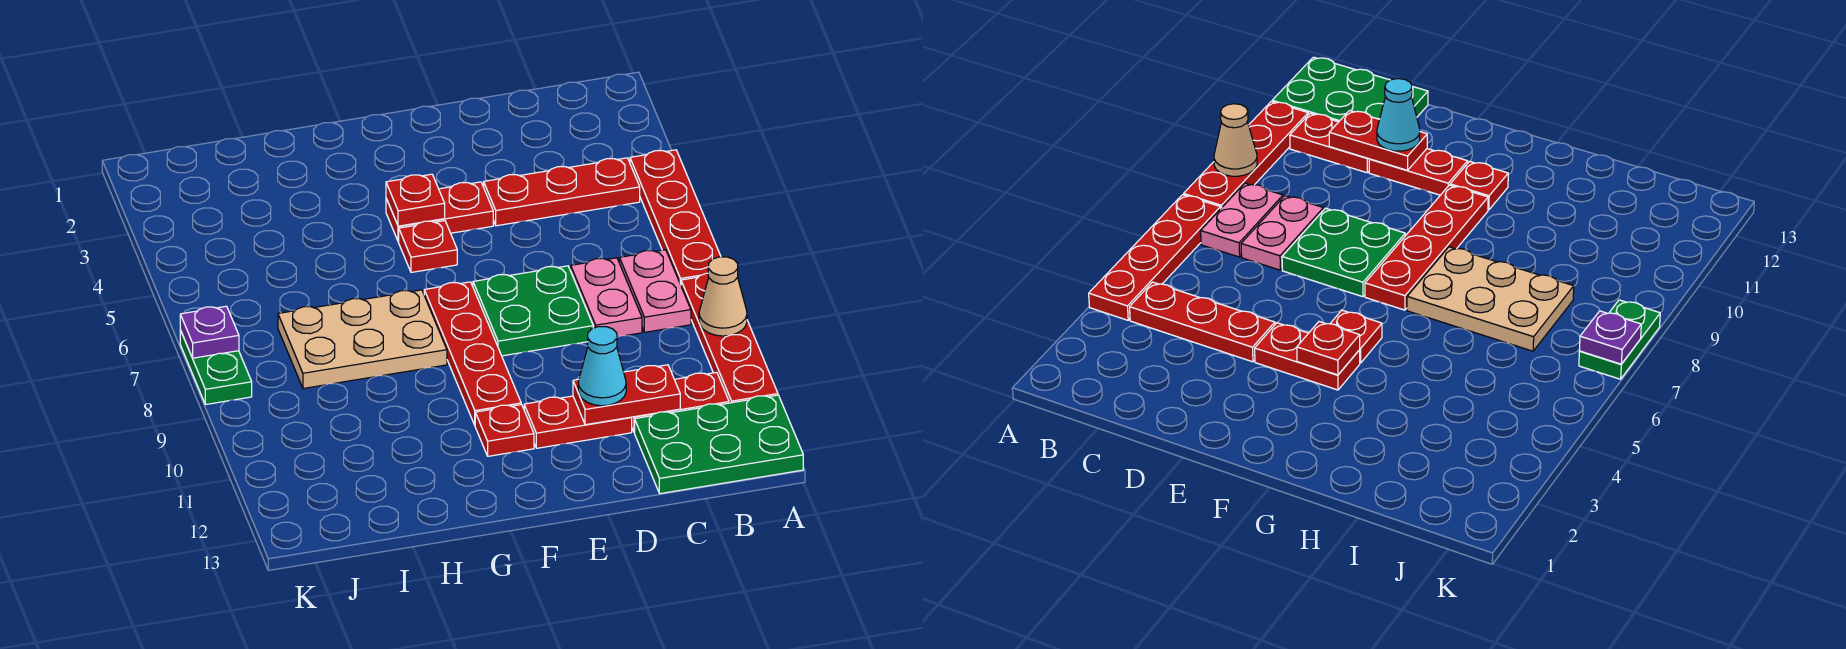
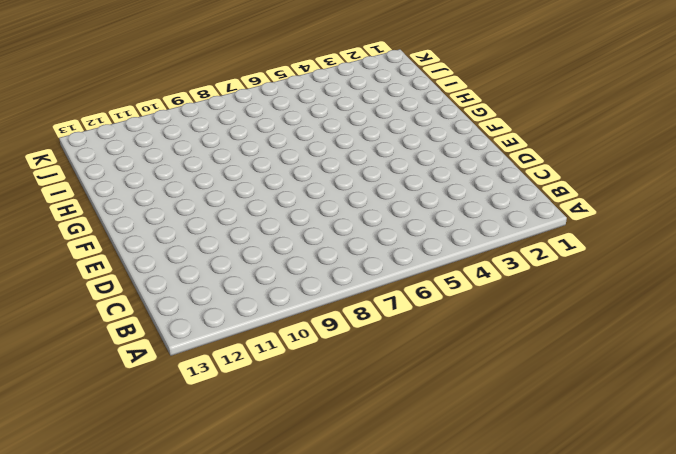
none -> red plate A4:A7 level 1
none -> red plate A8:A11 level 1
none -> green plate A12:C13 level 1

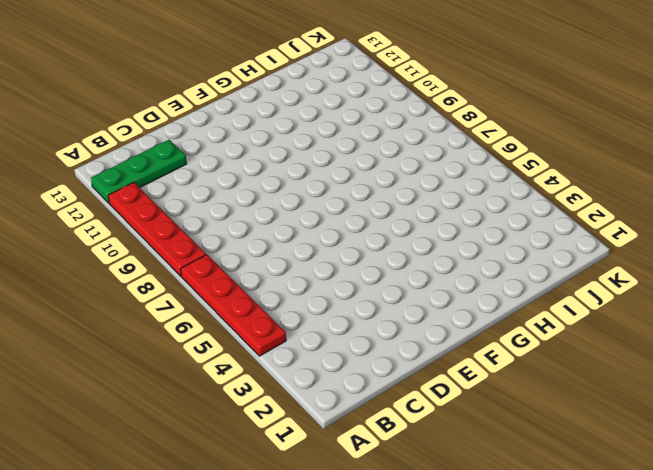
green plate A12:C12 level 1 -> green plate A12:C13 level 1
none -> red plate B4:D4 level 1
none -> pink plate B7:B8 level 1
none -> red plate B11:C11 level 1

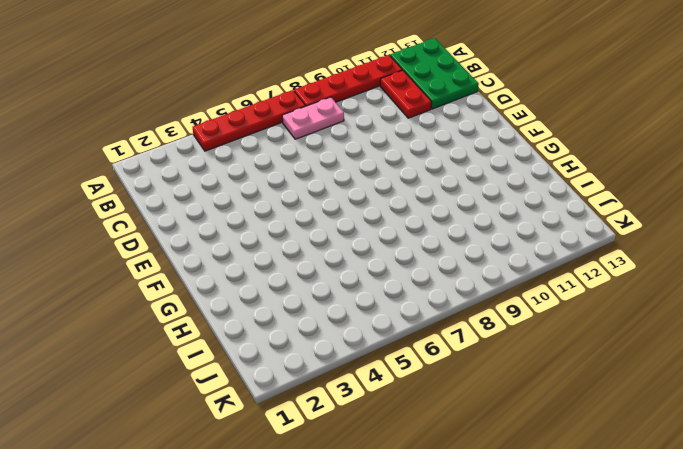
none -> red plate B4:D4 level 1
none -> pink plate C7:C8 level 1
none -> green plate D7:E8 level 1

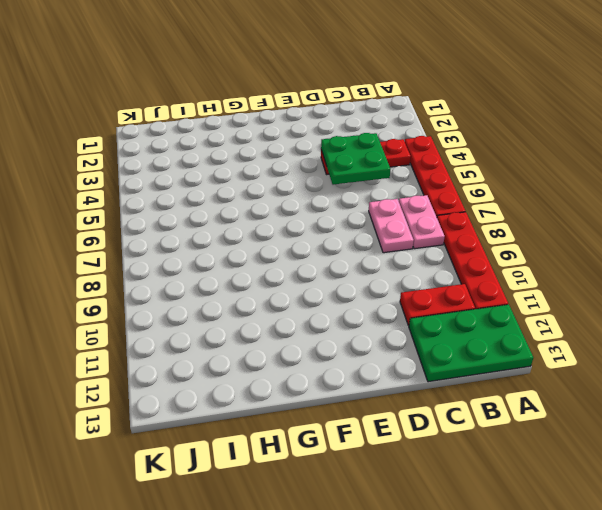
green plate C4:D5 level 2 -> green plate D7:E8 level 1
none -> red plate D11:E11 level 1
none -> red plate E4:F4 level 1
none -> red plate F5 level 1

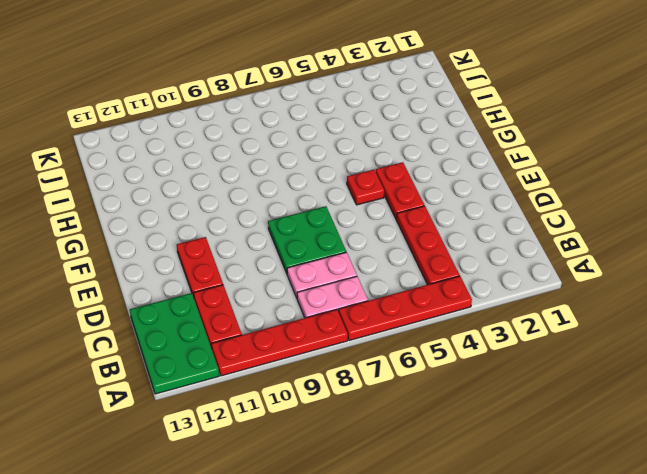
none -> red plate F7:F10 level 1
none -> red plate F11 level 1
none -> tan plate G7:I8 level 1

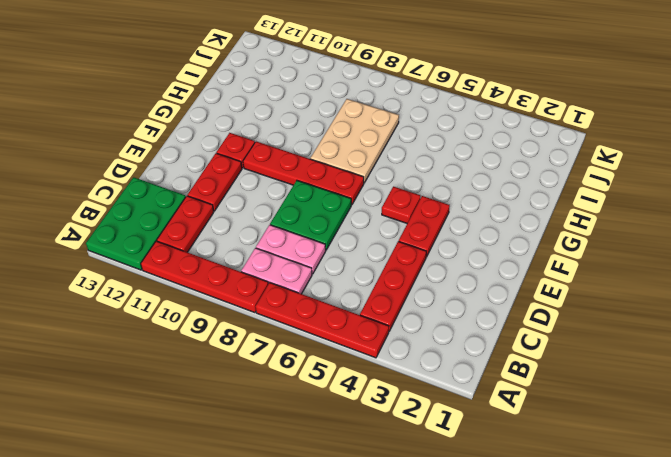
none -> green plate K7:K8 level 1
none -> tan cone A9 level 2
none -> red plate C11:D11 level 2

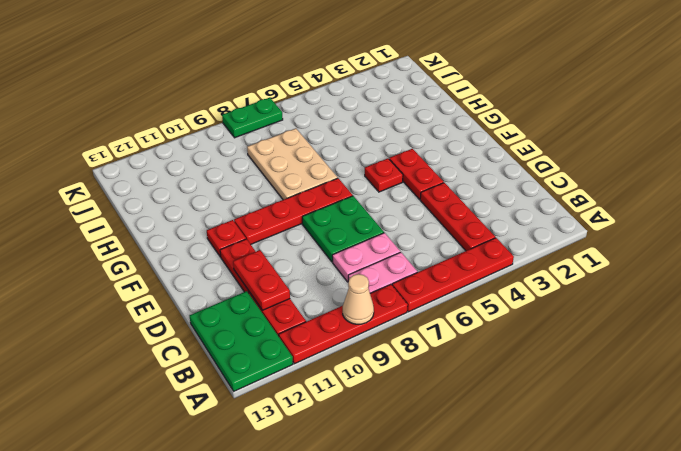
none -> red plate F4 level 2
none -> purple plate K7 level 2
none -> cyan cone D11 level 3

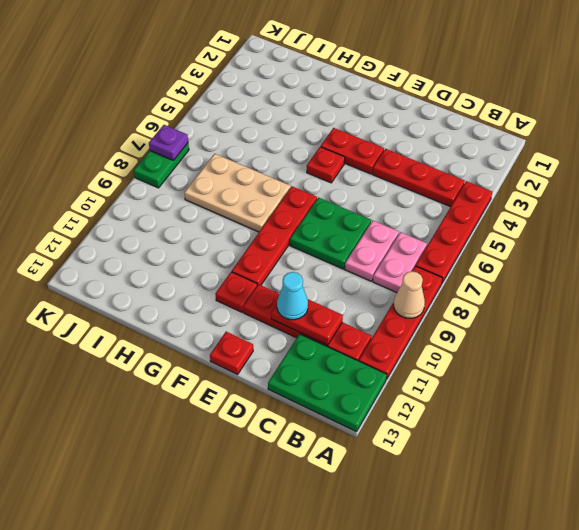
red plate E13 level 1 -> red plate F4 level 2

